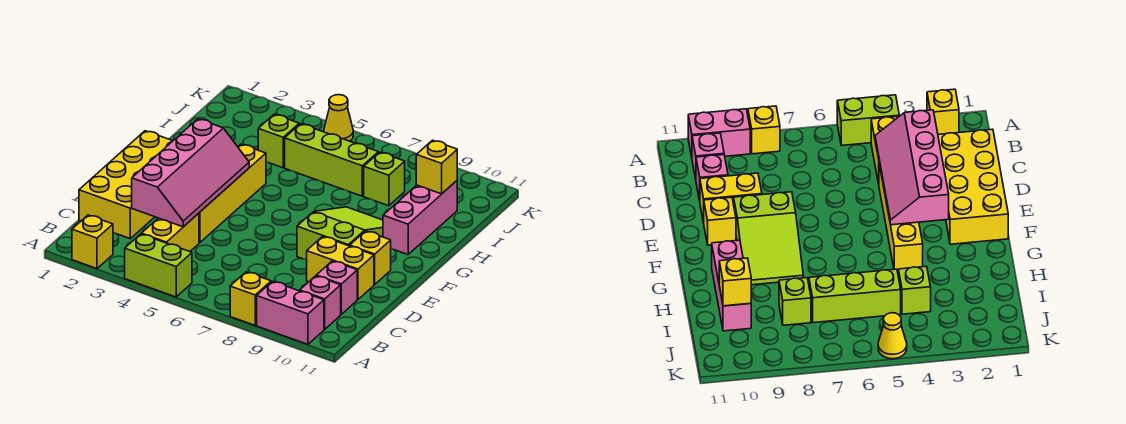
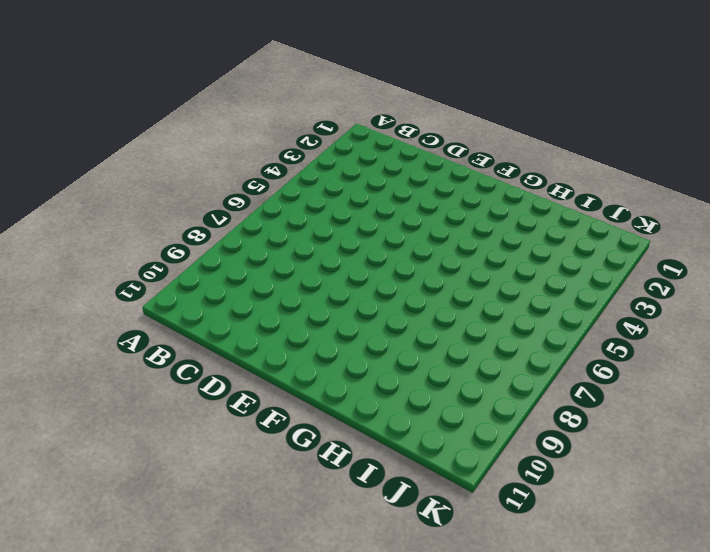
none -> yellow brick A2 level 1
none -> lime brick A4:A5 level 1
none -> yellow brick A8 level 1

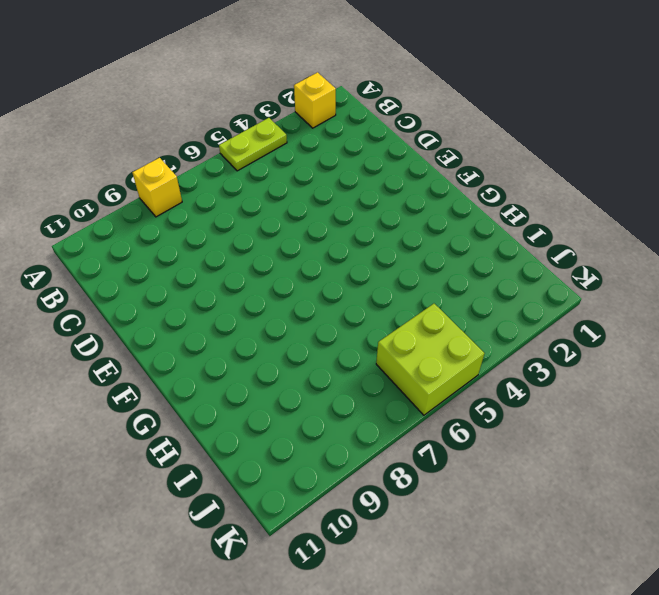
lime plate A4:A5 level 1 -> lime brick A4:A5 level 1
lime brick J5:K6 level 1 -> yellow cone K5 level 1
none -> pink brick A9:A10 level 1
none -> yellow brick B4:C4 level 1
none -> pink brick B10 level 1

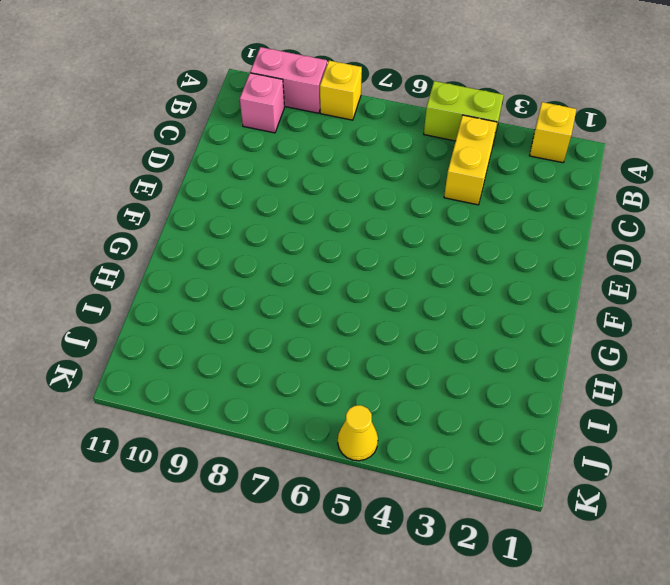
none -> yellow brick C1:F2 level 1
none -> pink brick C10 level 1
none -> yellow brick D4:G4 level 1

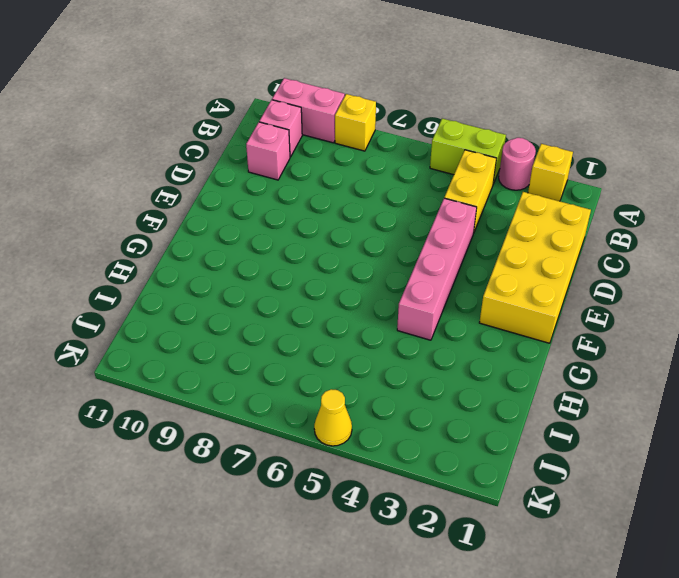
pink round brick A3 level 1 -> none
pink brick D4:G4 level 1 -> yellow brick D4:G4 level 1
none -> yellow brick D9:D10 level 1
none -> lime slope E8:G9 level 1 top E
none -> yellow brick E10 level 1

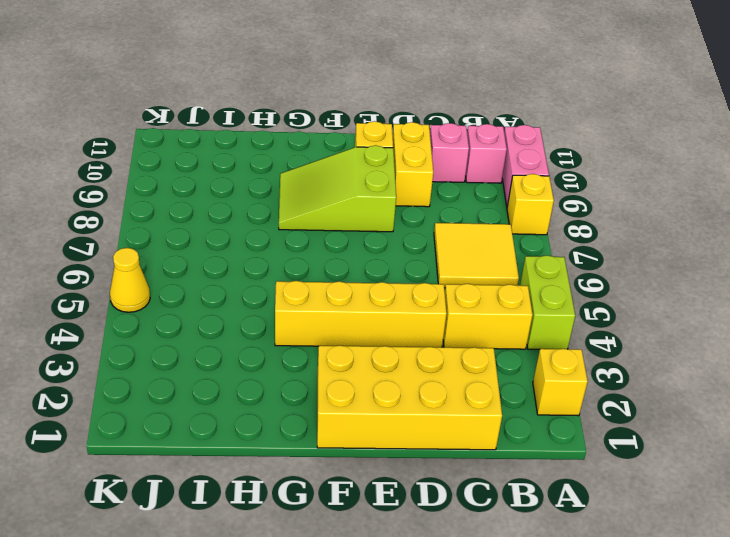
yellow tile B6:C7 level 1 -> none
none -> pink brick G10:I10 level 1
none -> lime brick I4 level 1
none -> lime brick I5:I7 level 1

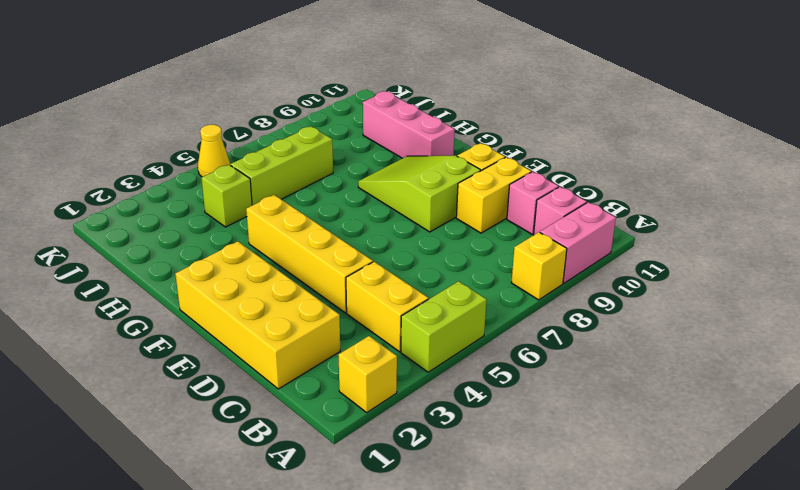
none -> lime brick I8 level 1
none -> pink slope C3:F4 level 2 top 3
none -> yellow brick I10 level 2

